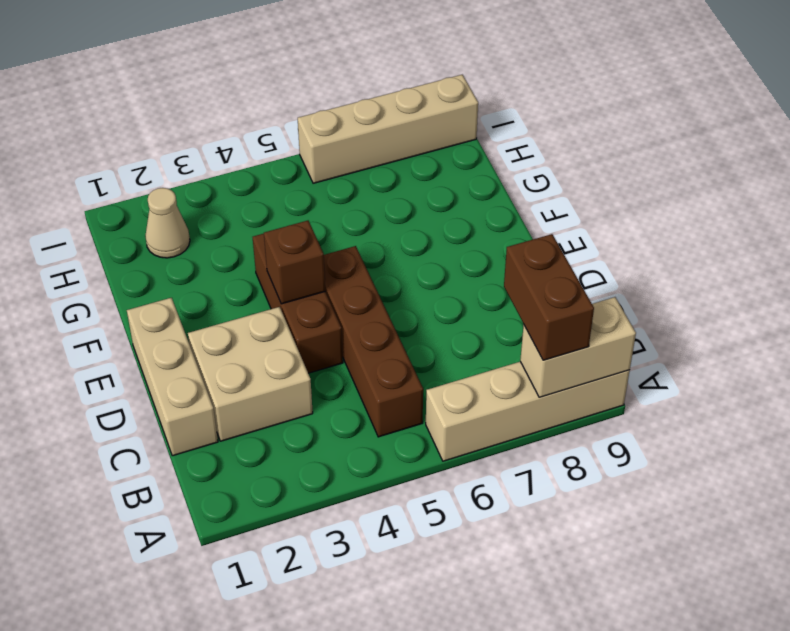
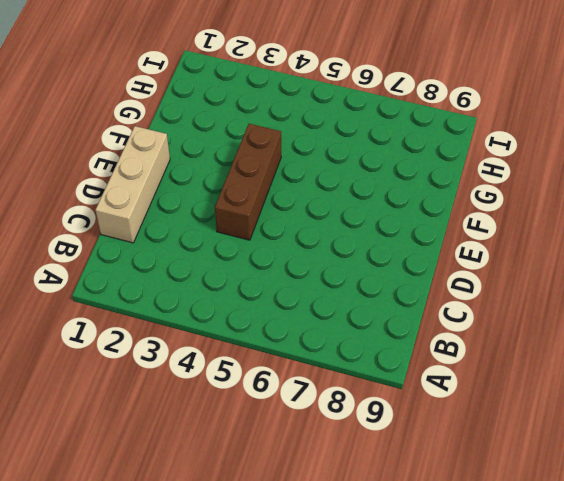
none -> tan brick A6:A9 level 1
none -> brown brick B5:E5 level 1

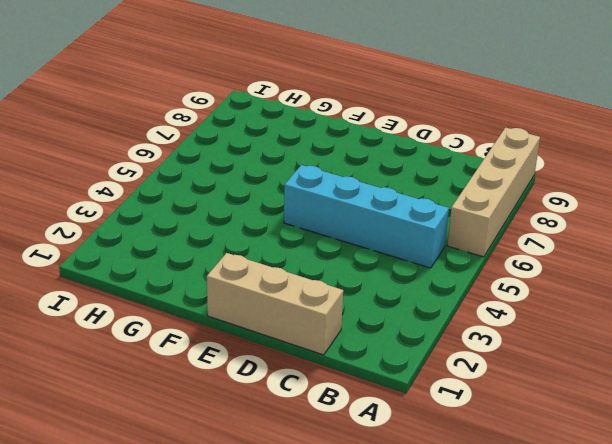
cyan brick B5:E5 level 1 -> brown brick B5:E5 level 1
none -> tan brick C2:D3 level 1
none -> brown brick D4:F4 level 1

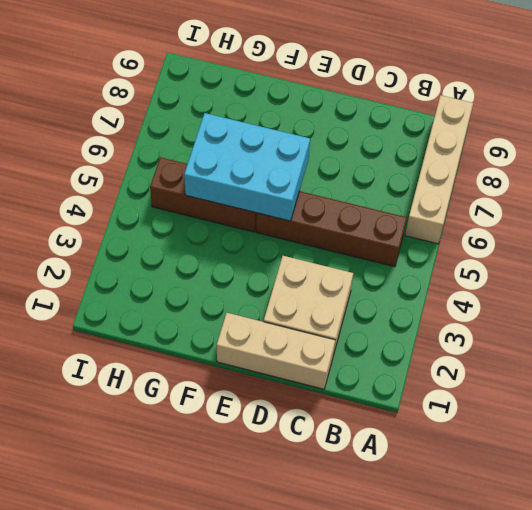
cyan brick E5:G6 level 2 -> none
brown brick F5:H5 level 1 -> brown brick D4:F4 level 1
none -> tan cone H2 level 1
none -> tan brick I6:I9 level 1

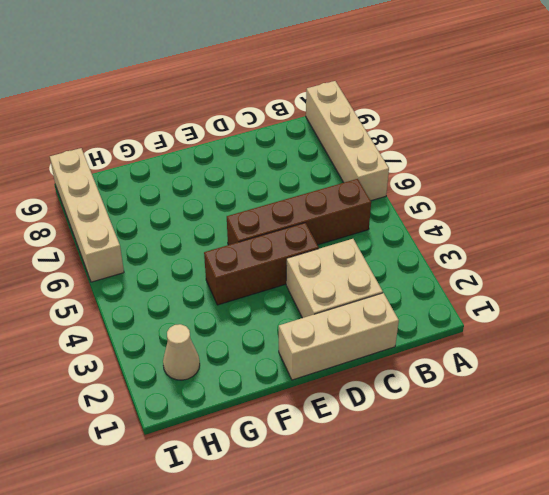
none -> tan brick A8:A9 level 2
none -> brown brick E4 level 2

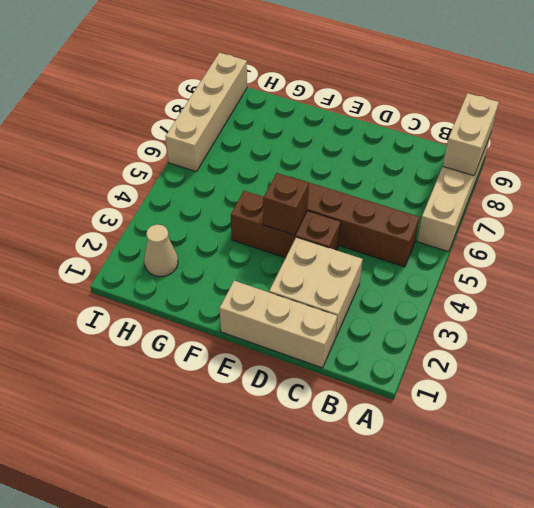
none -> brown brick A8:B8 level 3

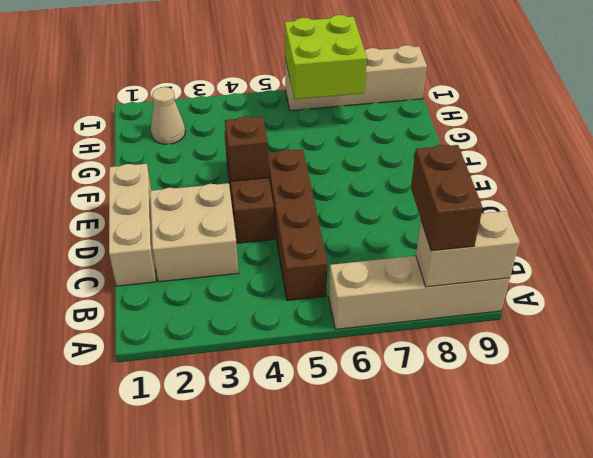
lime brick H6:I7 level 2 -> none

